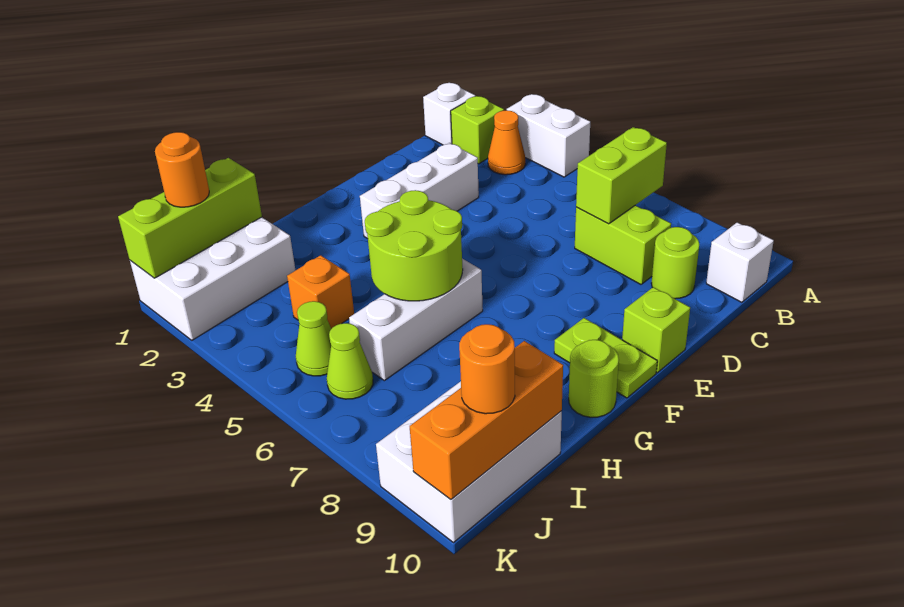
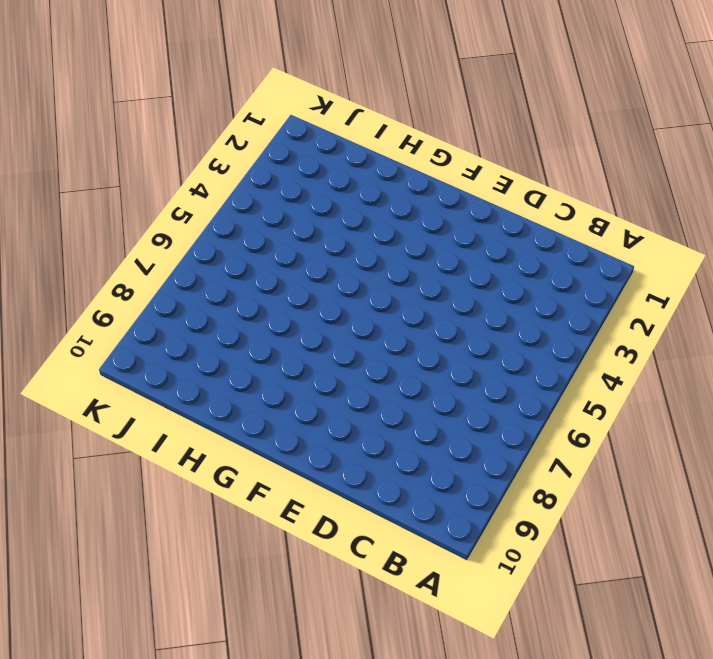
none -> white brick A3:A4 level 1
none -> white brick B1 level 1
none -> lime brick B2 level 1

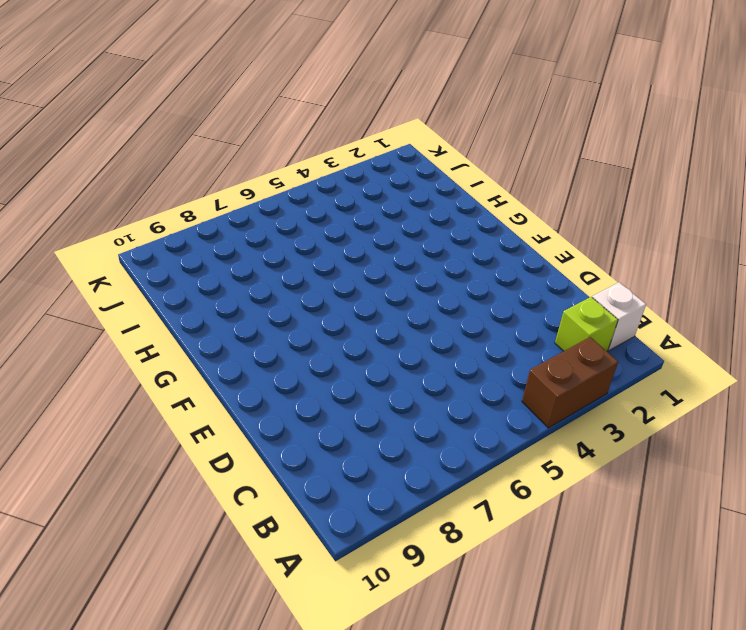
brown brick A3:A4 level 1 -> white brick A3:A4 level 1
none -> orange cone B3 level 1
none -> white brick B10 level 1
none -> lime brick C7:C8 level 1

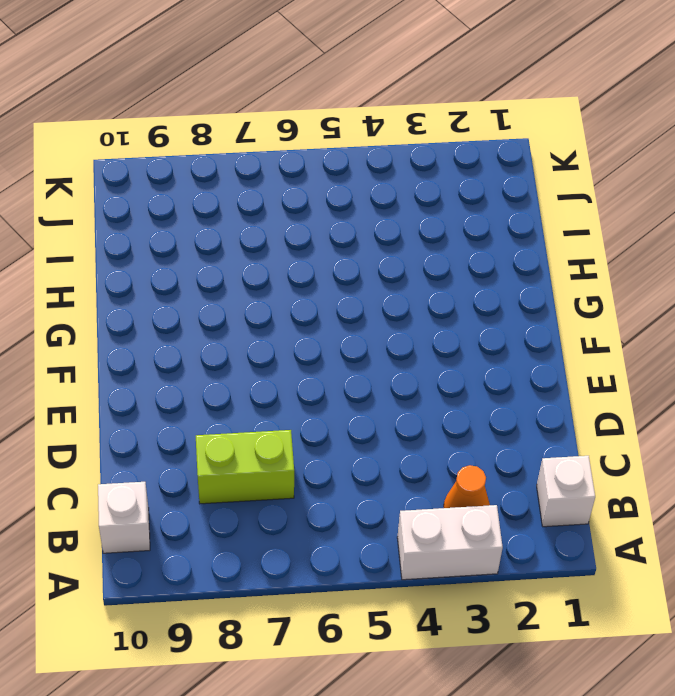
none -> lime brick B2 level 1
none -> lime round brick C9 level 1
none -> white brick D3:F3 level 1

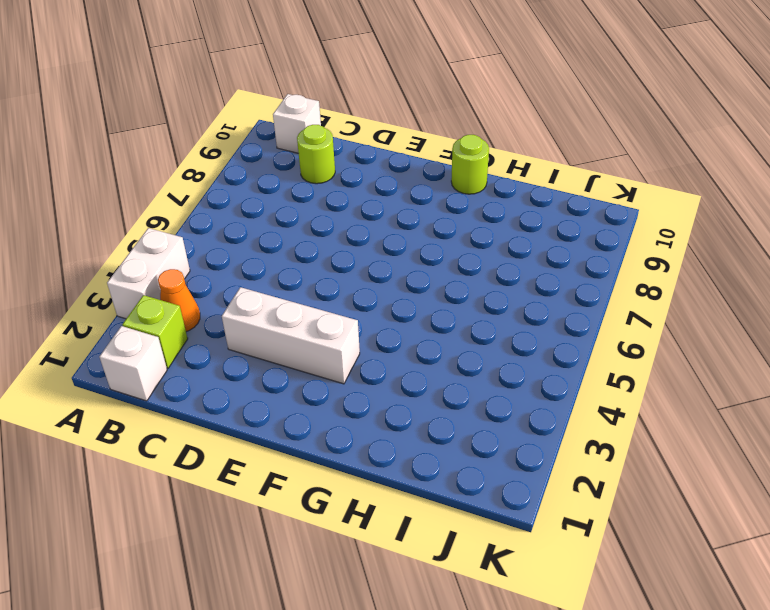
none -> lime brick C7:C8 level 1
none -> lime brick E10 level 1
none -> lime plate F9:F10 level 1

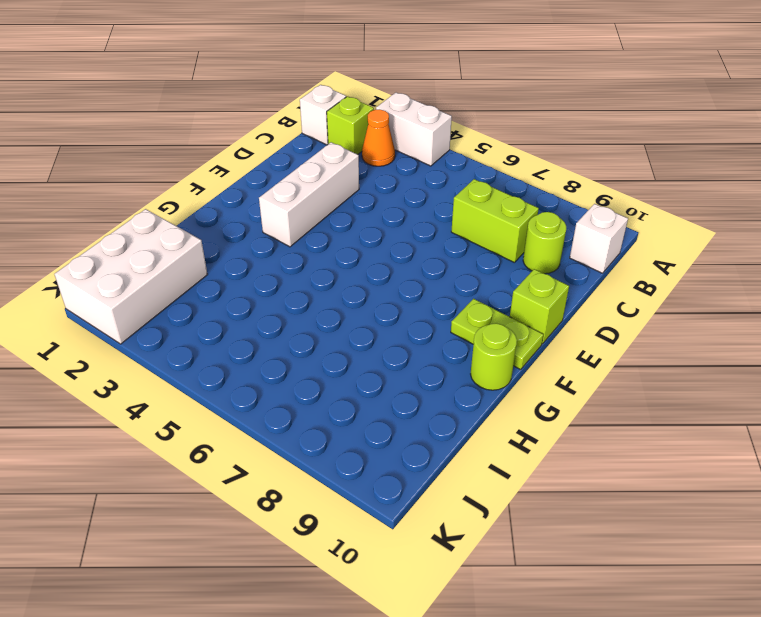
none -> white brick G6:I6 level 1
none -> orange brick I4 level 1
none -> white brick I9:K10 level 1

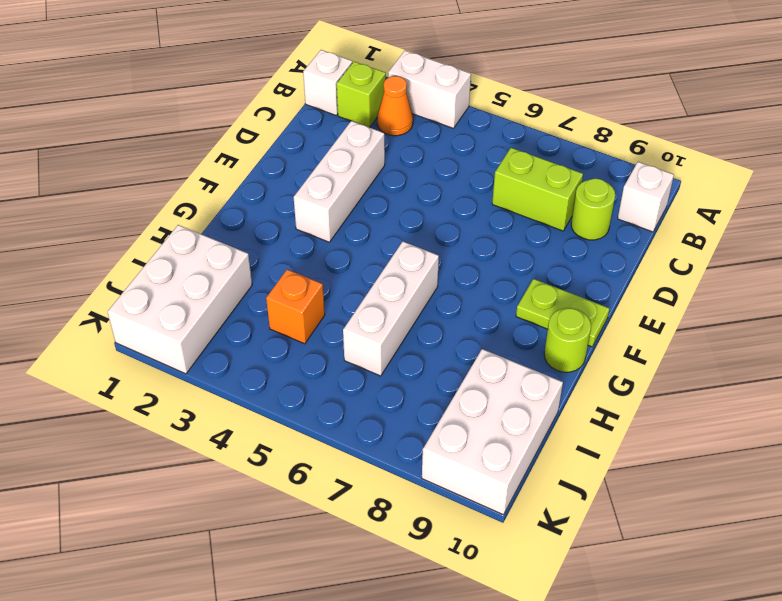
none -> lime brick E10 level 1
none -> lime cone J5 level 1
none -> lime cone J6 level 1

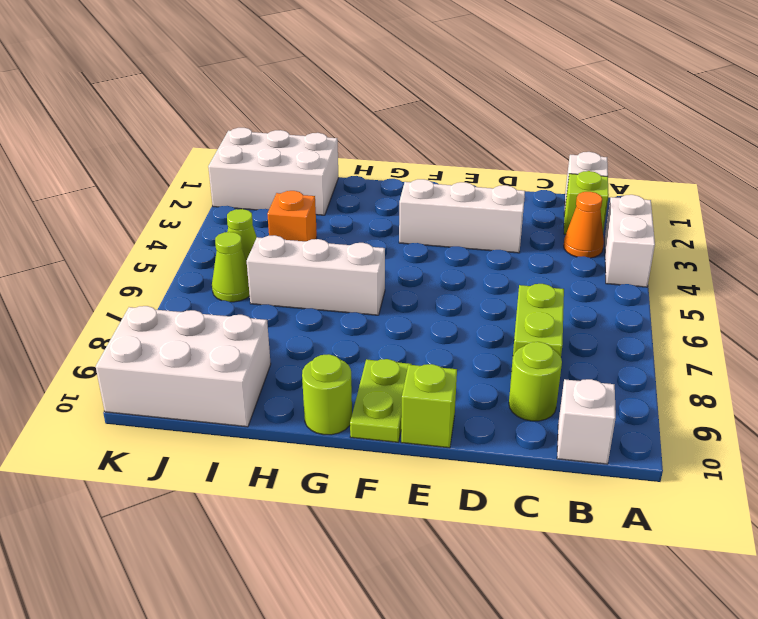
none -> lime brick B7:C7 level 2
none -> lime round brick G5:H6 level 2
none -> lime brick I1:K1 level 2

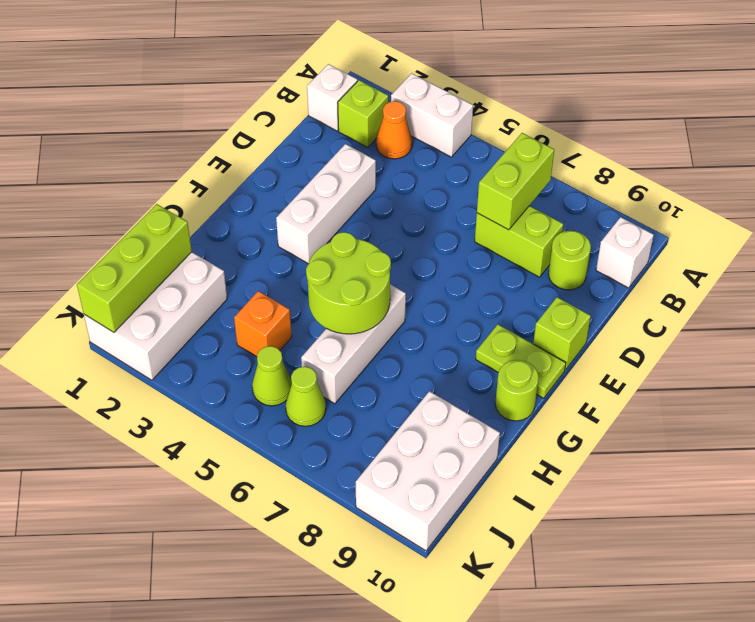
none -> orange brick I10:K10 level 2
none -> orange round brick J1 level 3
none -> orange round brick J10 level 3

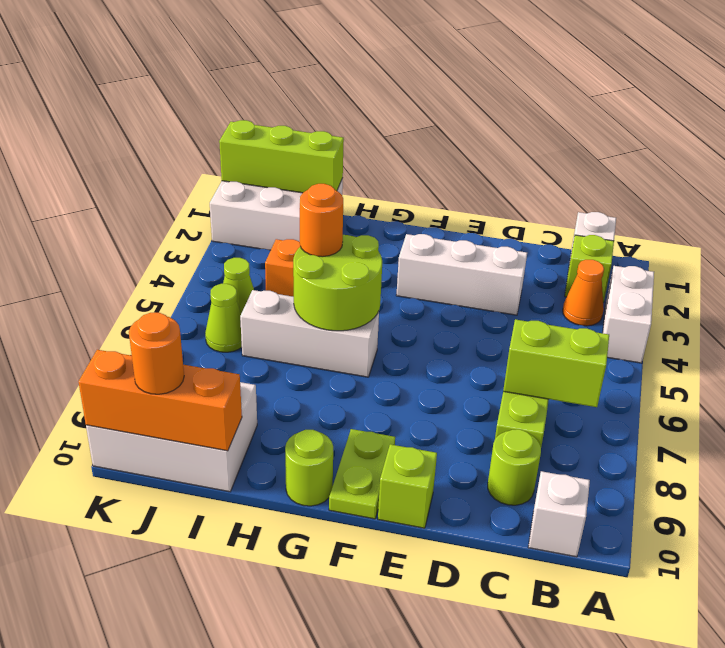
orange round brick H5 level 3 -> orange round brick J1 level 3

